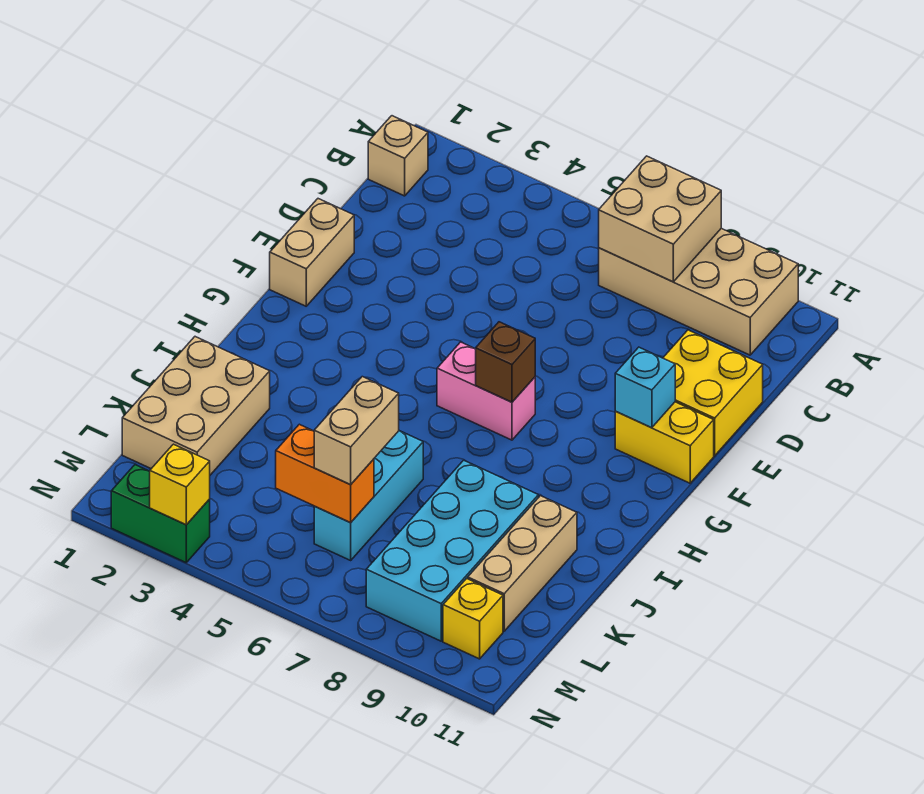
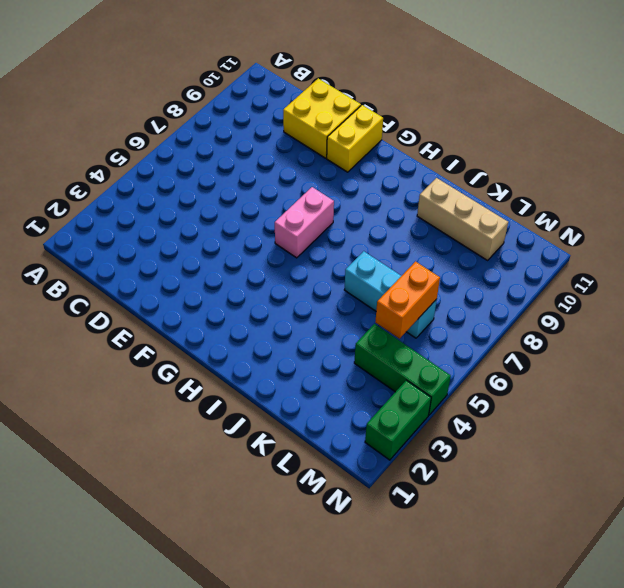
green brick L4:N4 level 1 -> none
none -> tan brick A7:B10 level 1
none -> tan brick B1 level 1
none -> tan brick E1:F1 level 1

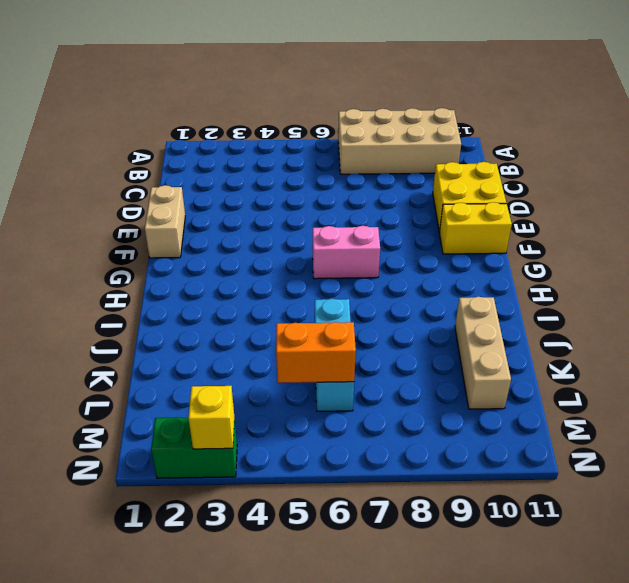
none -> tan brick B1 level 1
none -> tan brick J1:L2 level 1
none -> cyan brick J8:M9 level 1

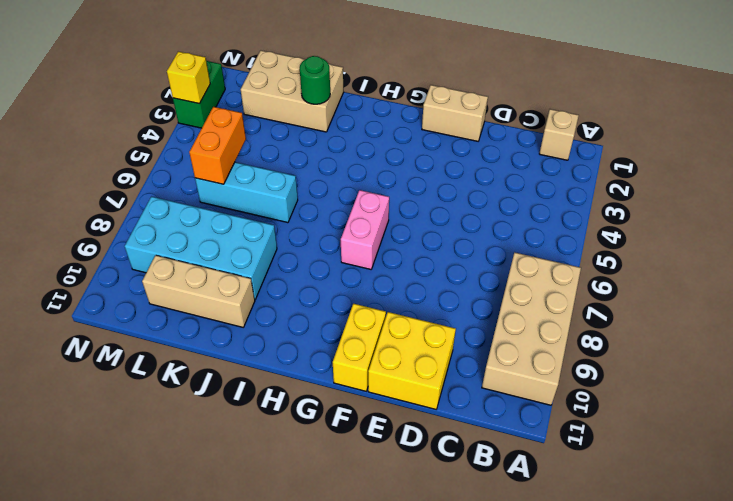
green round brick J2 level 2 -> none
none -> yellow brick M10 level 1
none -> tan brick A7:B8 level 2
none -> cyan brick F10 level 2

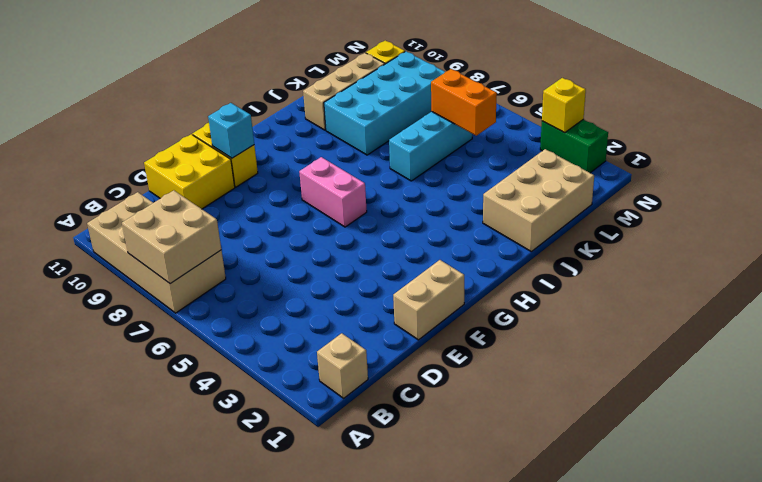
none -> brown brick G7 level 2
none -> tan brick K6:L6 level 3

